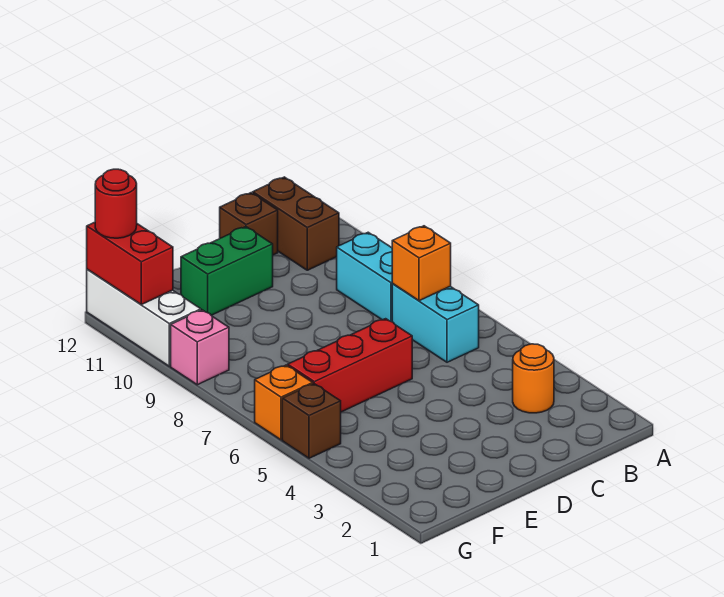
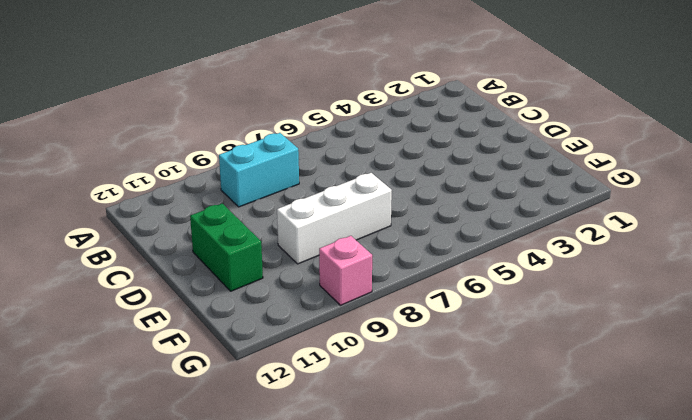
white brick E7:E9 level 1 -> white brick G10:G12 level 1
none -> orange round brick B3 level 1
none -> cyan brick B6:B7 level 1
none -> brown brick B11:B12 level 1

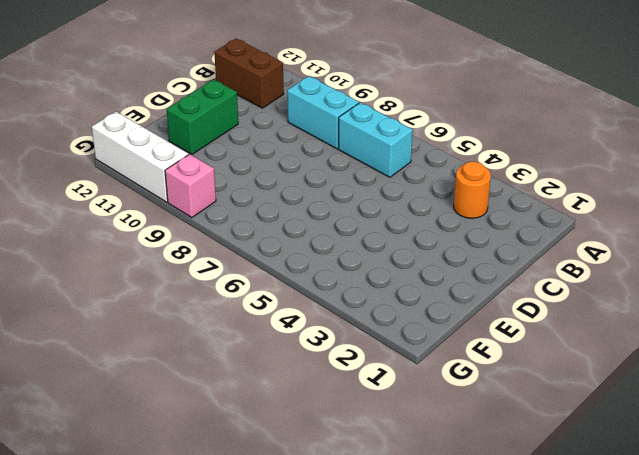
none -> brown brick C12 level 1
none -> red brick D6:F6 level 1
none -> brown brick G5 level 1

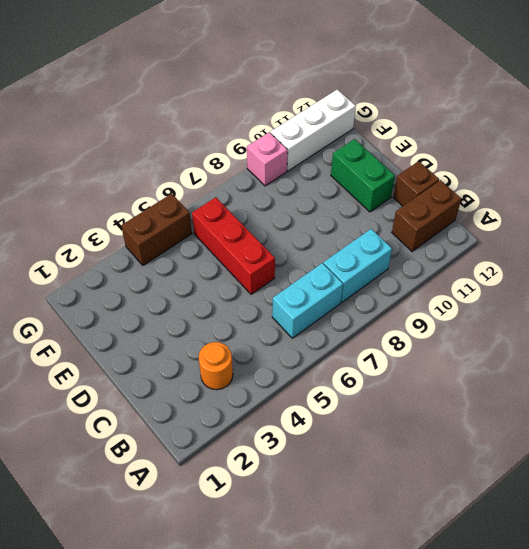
brown brick G4:G5 level 1 -> brown brick G5 level 1
none -> orange brick G6 level 1
none -> orange brick B7 level 2
none -> red brick G11:G12 level 2

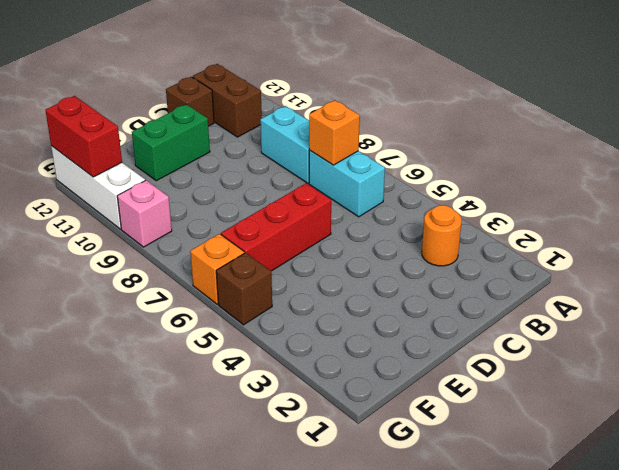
none -> red round brick G12 level 3

